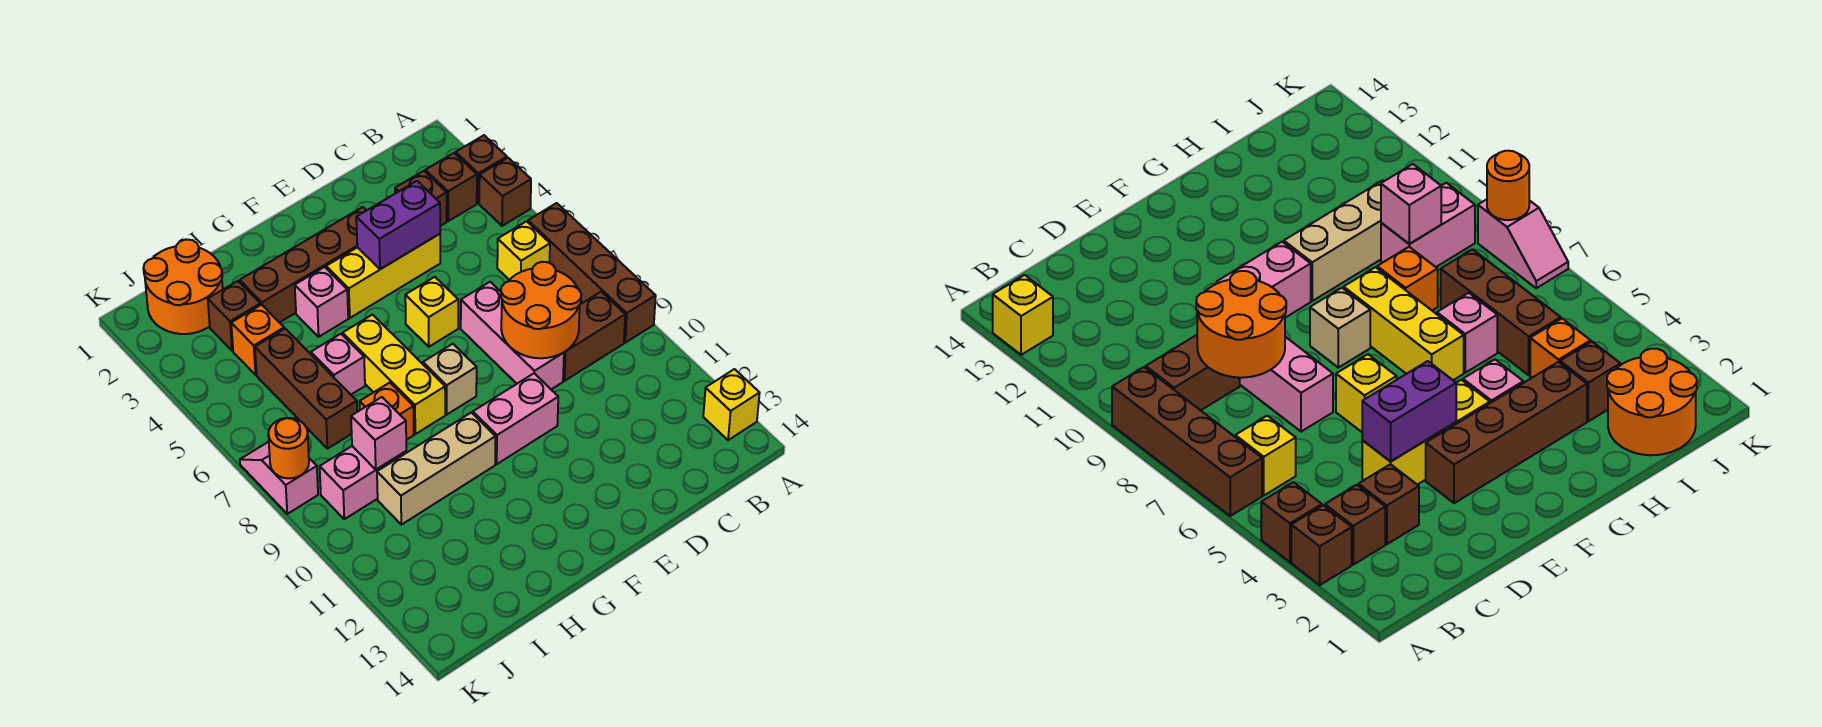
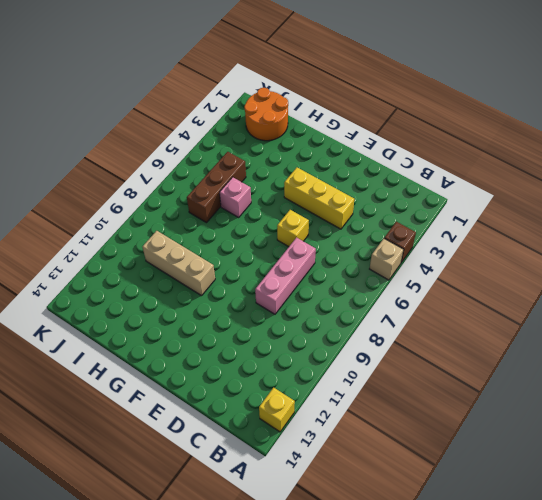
tan brick A5 level 1 -> tan brick F8 level 1
none -> brown brick A3 level 1
none -> brown brick A6:A9 level 1
none -> brown brick B3 level 1

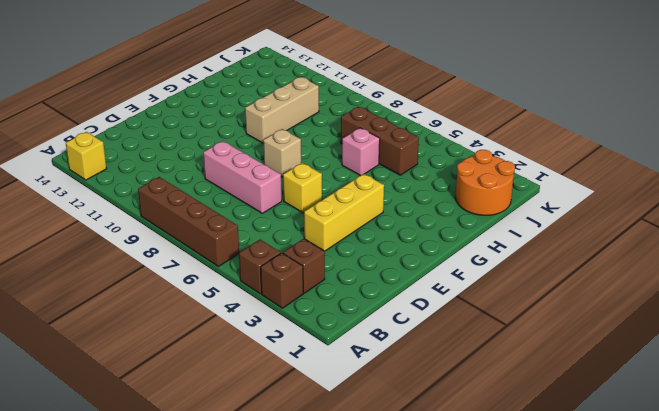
none -> yellow brick B6 level 1
none -> brown brick B9:C9 level 1
none -> brown brick C3 level 1

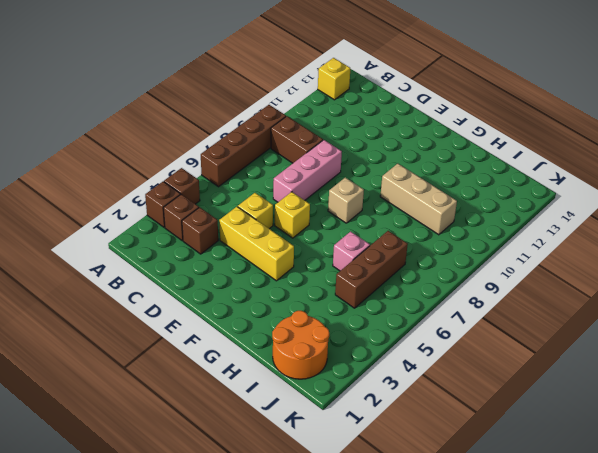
yellow brick D5 level 1 -> yellow brick B6 level 1
none -> brown brick E3:H3 level 1
none -> pink brick E10:F10 level 1
none -> pink brick G4 level 1

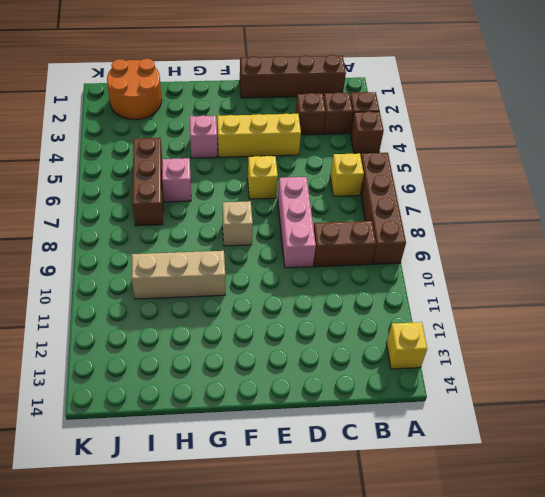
brown brick B1:E1 level 1 -> brown brick E3:H3 level 1
none -> pink brick E10:F10 level 1
none -> yellow brick G6:G8 level 1
none -> orange brick H8 level 1

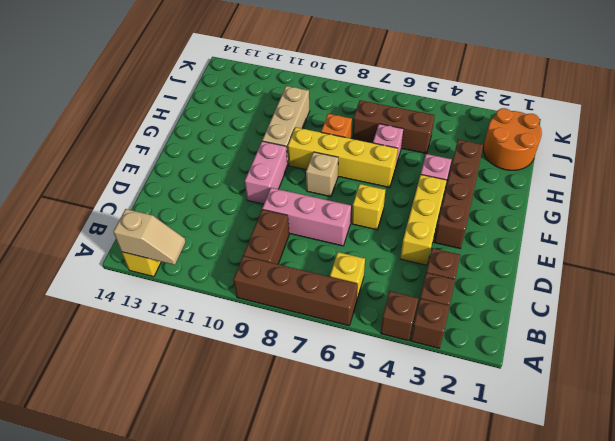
tan slope A12:A13 level 2 top 13 -> none
yellow brick G6:G9 level 1 -> yellow brick G6:G8 level 1
none -> brown brick I3 level 1
none -> orange brick I4 level 1
none -> pink brick I9:J9 level 1

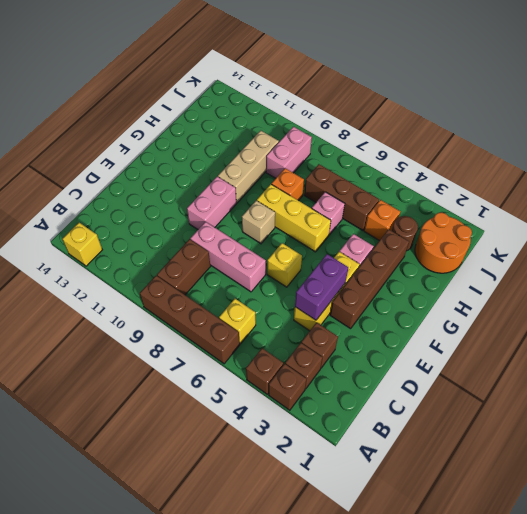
brown round brick I3 level 1 -> brown brick I3 level 1
none -> pink slope K7:K8 level 1 top 8
none -> orange round brick C8:D9 level 2
none -> pink brick I9 level 2

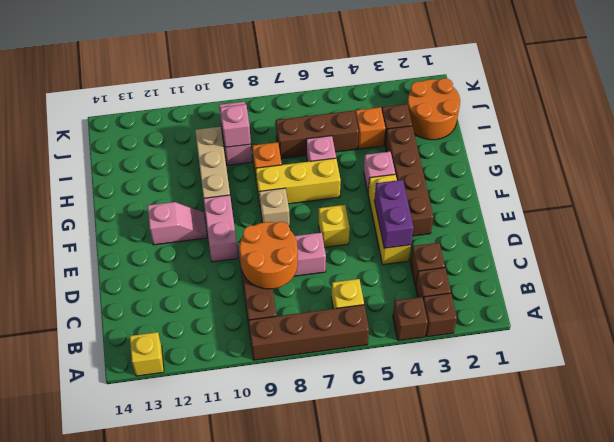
pink slope F11:F12 level 1 top 12 -> pink slope K7:K8 level 1 top 8
none -> orange round brick K8 level 2

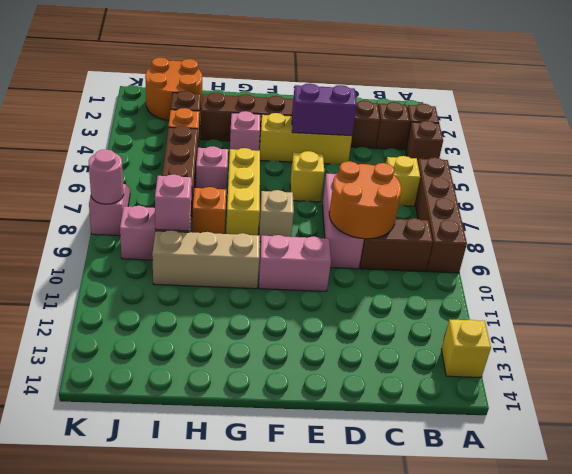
pink round brick K8 level 2 -> orange round brick K8 level 2

